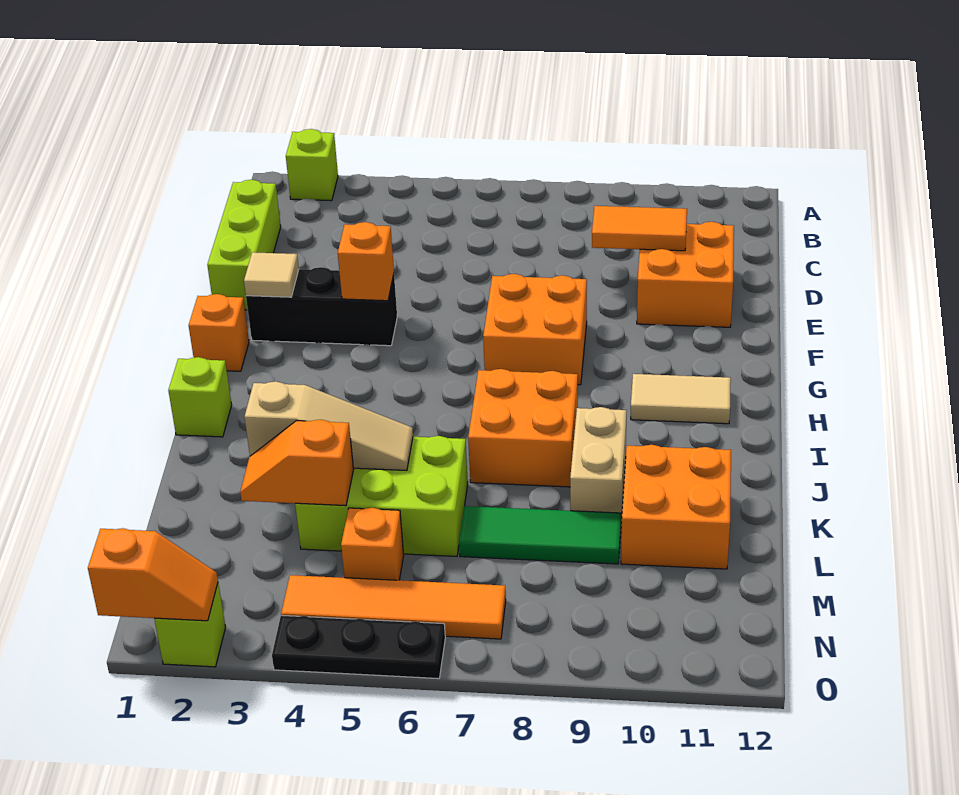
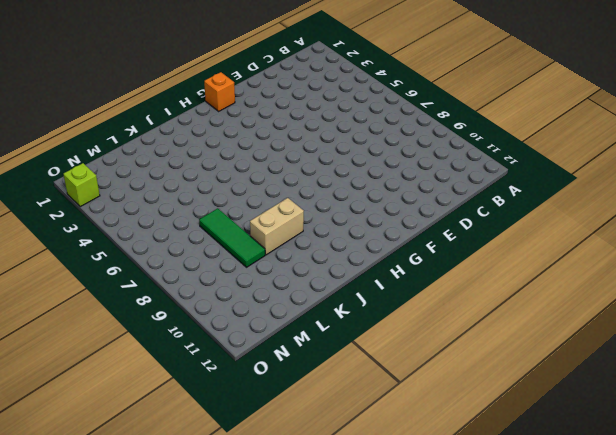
none -> lime brick A2 level 1
none -> lime brick C1:E1 level 1
none -> orange brick D10:E11 level 1

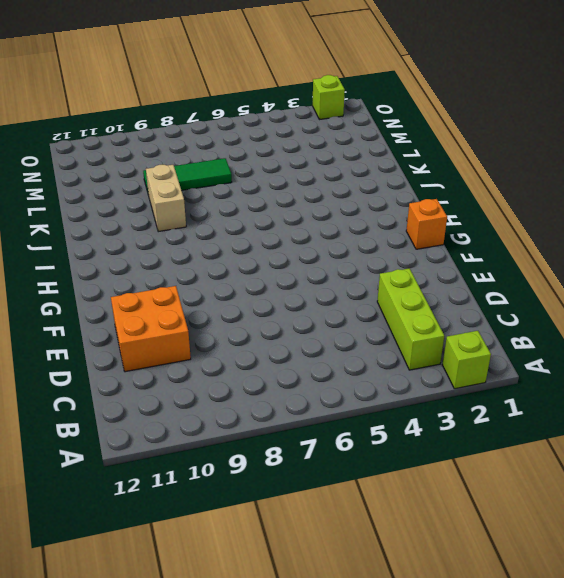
lime brick B3:D3 level 1 -> lime brick C1:E1 level 1
none -> black brick F2:F4 level 1
none -> orange brick F7:G8 level 1
none -> tan tile H10:H11 level 1

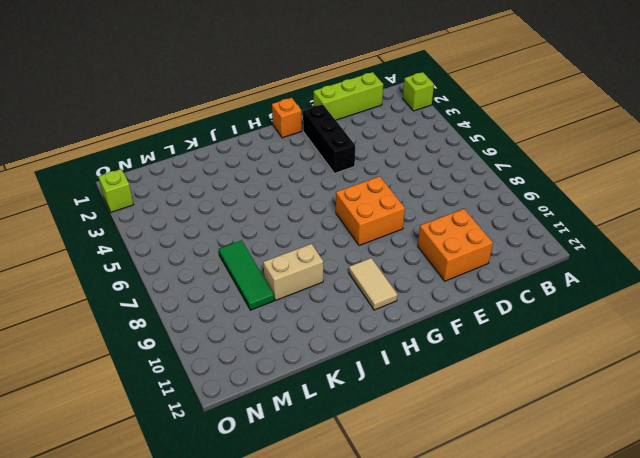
none -> lime brick I1 level 1
none -> orange brick I7:J8 level 1
none -> lime brick K4:L6 level 1

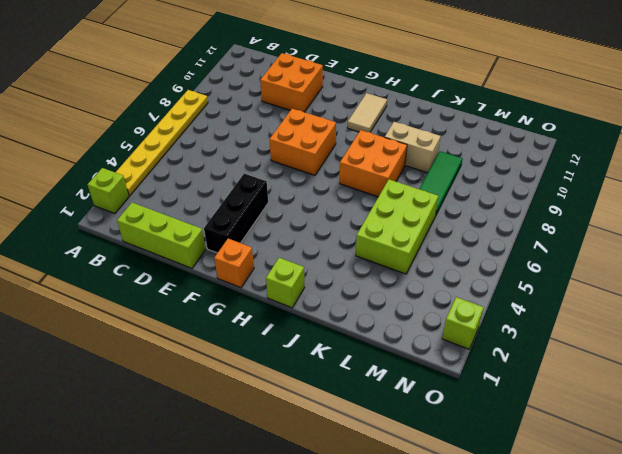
yellow plate A3:A8 level 1 -> none
none -> orange brick K10:L11 level 1
none -> orange brick M5 level 1
none -> orange tile N4:N7 level 1

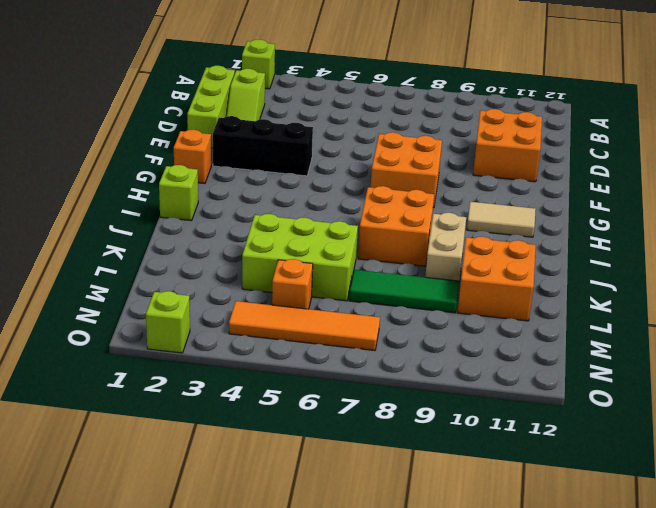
lime slope C2:D2 level 1 top C -> none
none -> black plate O4:O6 level 1
none -> orange tile D9:D10 level 2
none -> tan tile F2 level 2

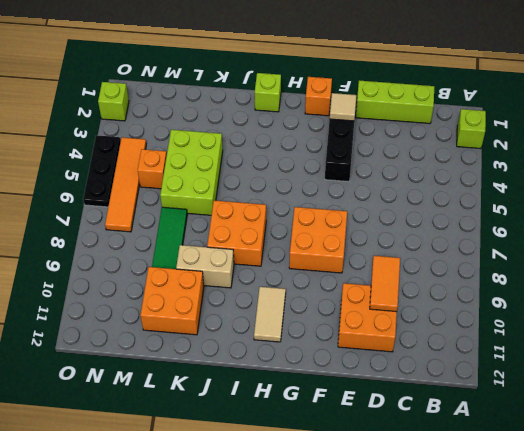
none -> orange brick F4 level 2
none -> tan slope K3:K5 level 2 top 3
none -> orange slope L3:L4 level 2 top 4

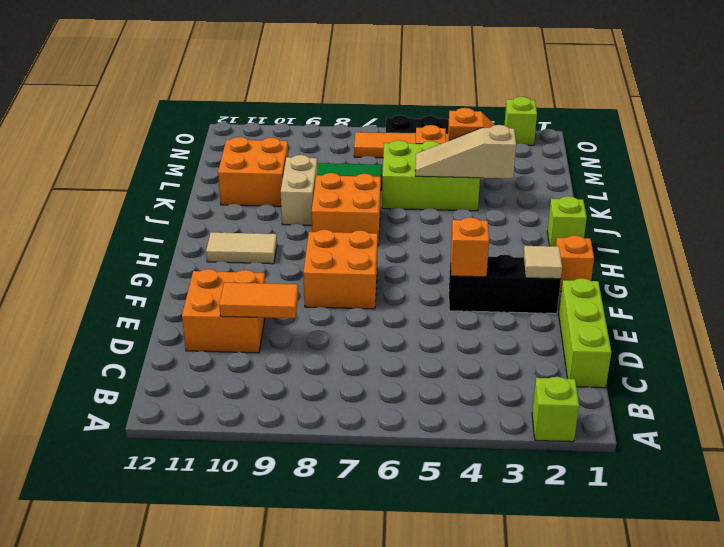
none -> orange slope O1:O2 level 2 top 1

